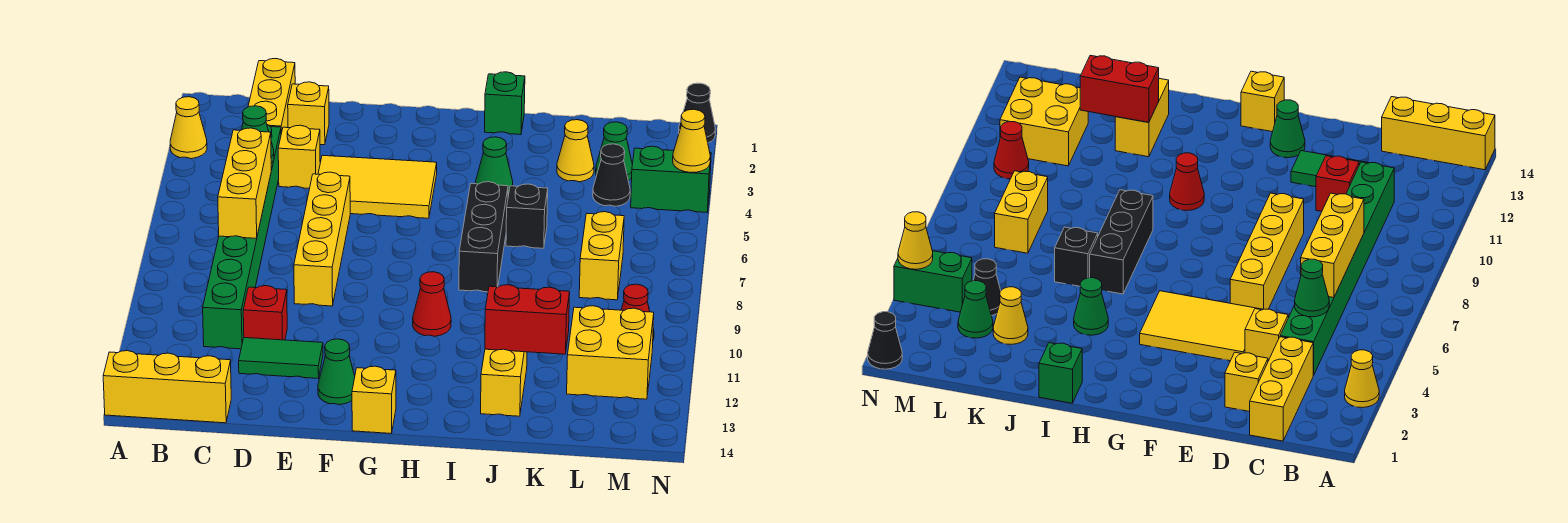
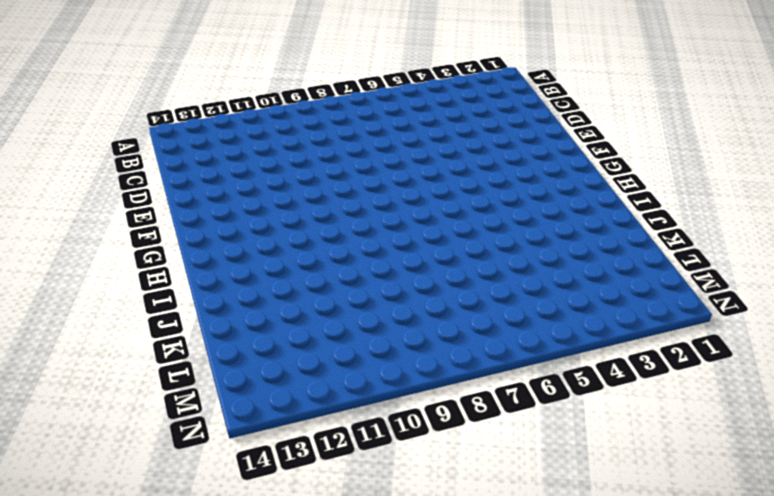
none -> yellow cone A3 level 1
none -> yellow brick A14:C14 level 1
none -> yellow brick C1:C3 level 1
none -> green brick C4:C11 level 1

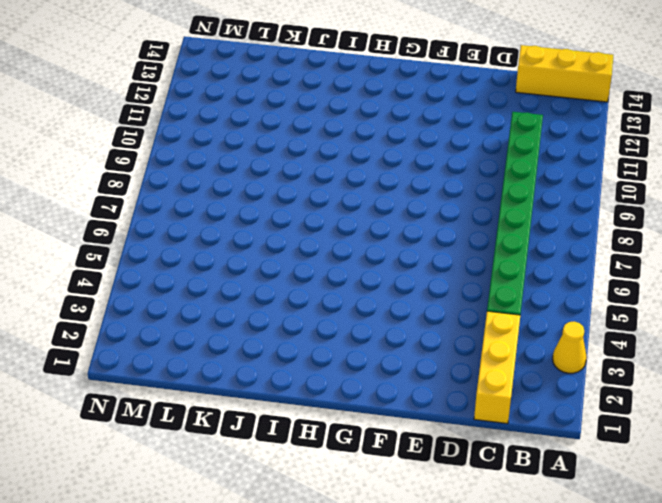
none -> yellow brick D2 level 1
none -> yellow brick D4 level 1
none -> red brick D11 level 1
none -> green tile D12:E12 level 1

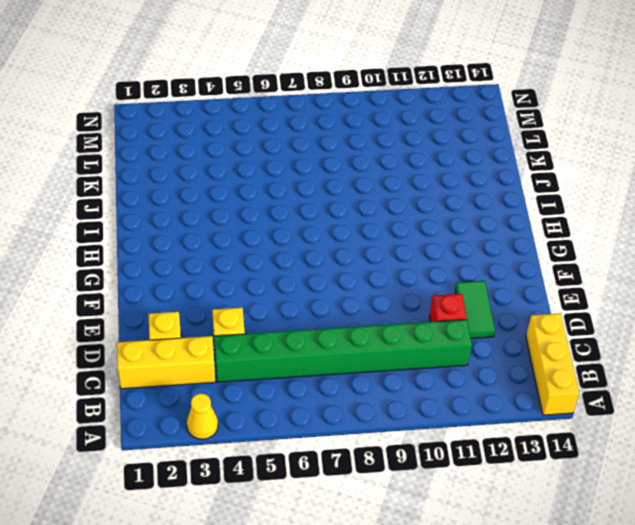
none -> yellow tile E4:G5 level 1
none -> yellow brick E6:E9 level 1
none -> green cone F13 level 1
none -> yellow brick G14 level 1

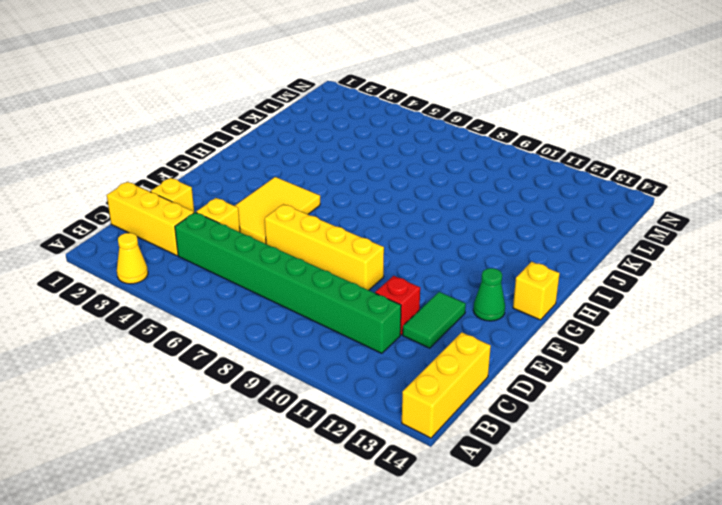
none -> red cone H10 level 1
none -> green brick I1 level 1
none -> green cone I4 level 1
none -> black brick I6:I8 level 1

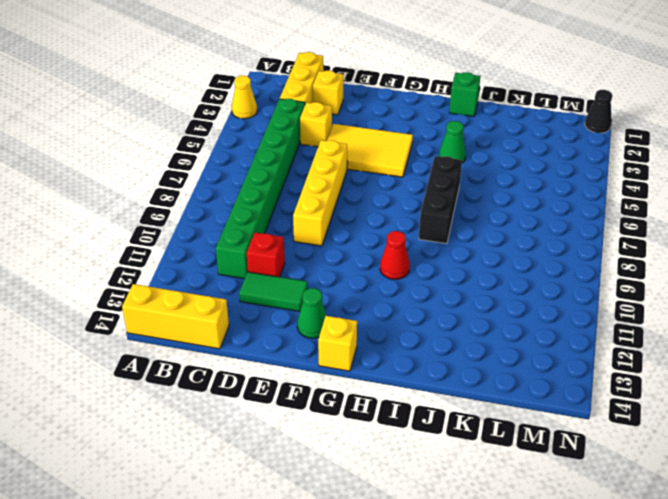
none -> black brick J6 level 1
none -> yellow brick J12:J13 level 1
none -> yellow cone K3 level 1
none -> green cone L3 level 1

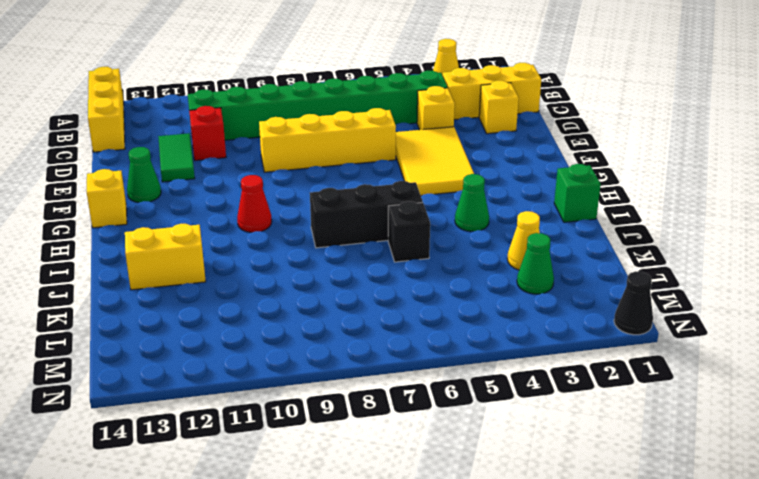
none -> black cone L4 level 1
none -> yellow brick L7:L8 level 1
none -> yellow brick L11:M12 level 1
none -> green brick M4:N4 level 1

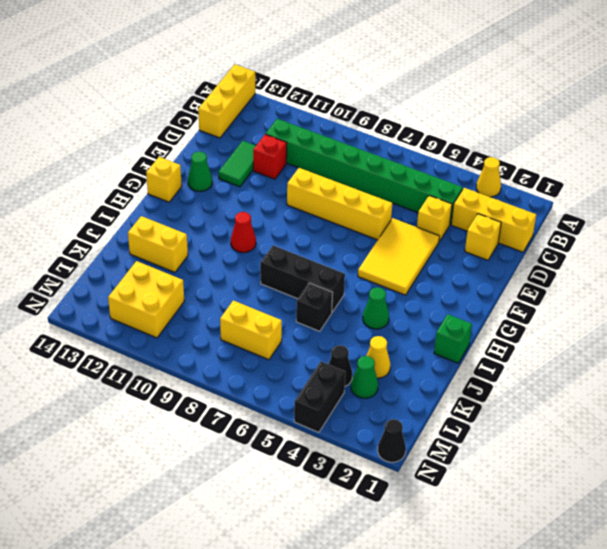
black brick M4:N4 level 1 -> green brick M4:N4 level 1
none -> red cone M10 level 1
none -> green cone C5 level 2
none -> yellow brick C6:C8 level 2
none -> red brick J12:K12 level 2

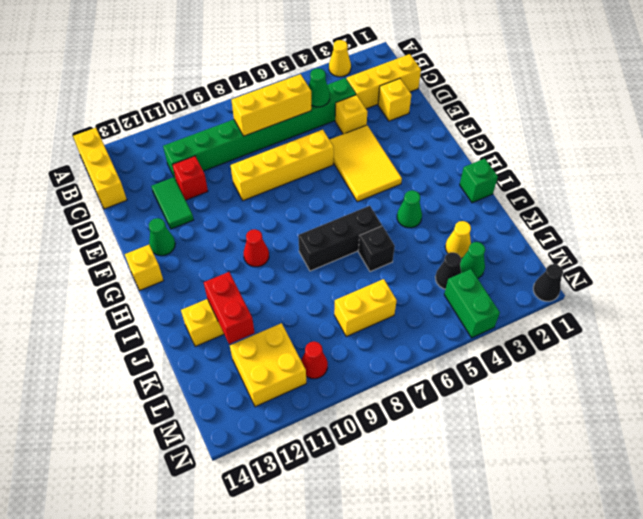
none -> yellow cone N4 level 2

